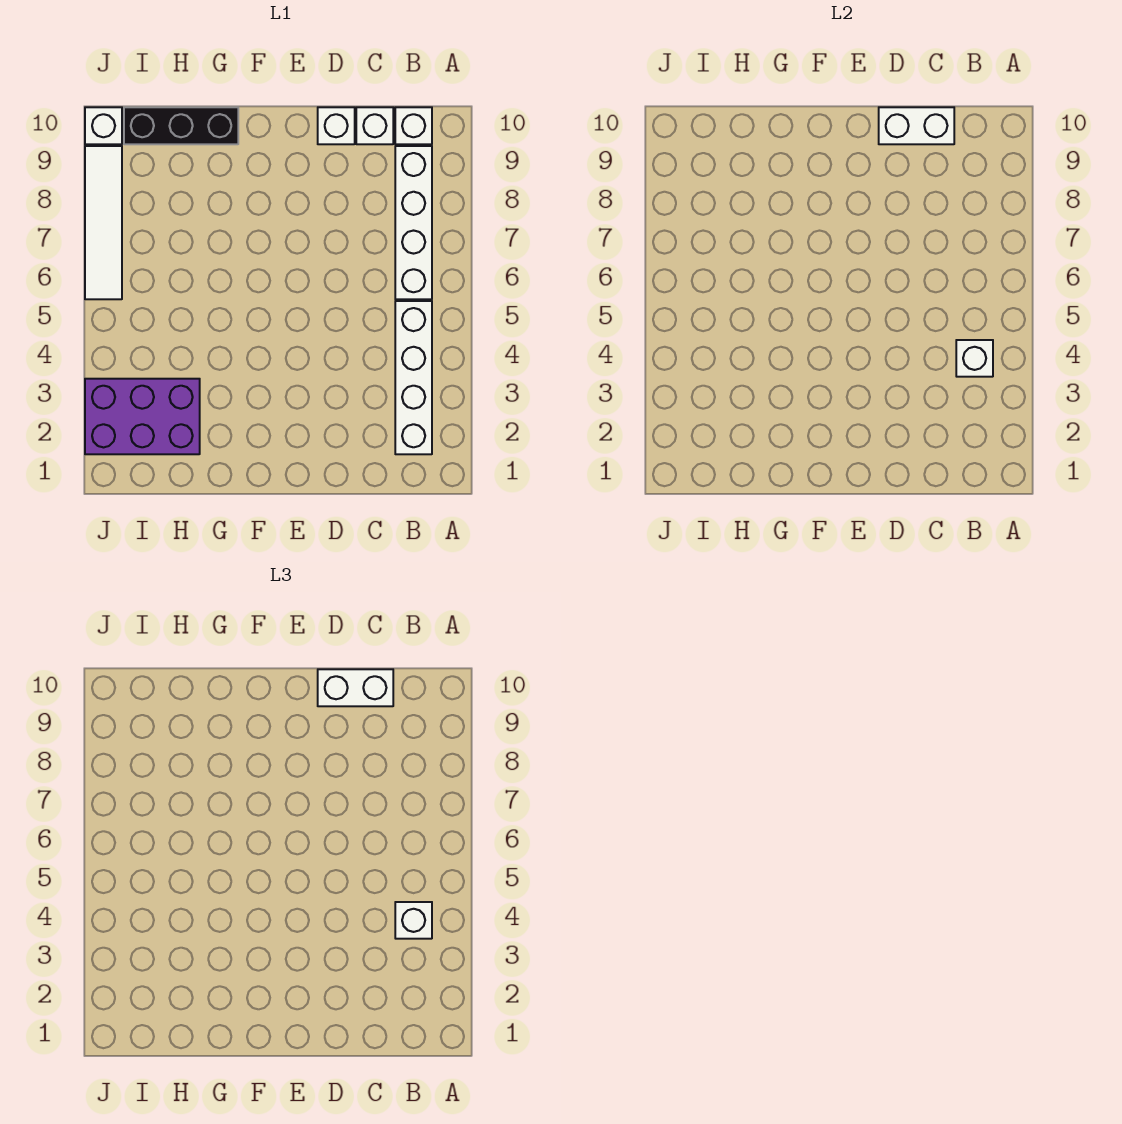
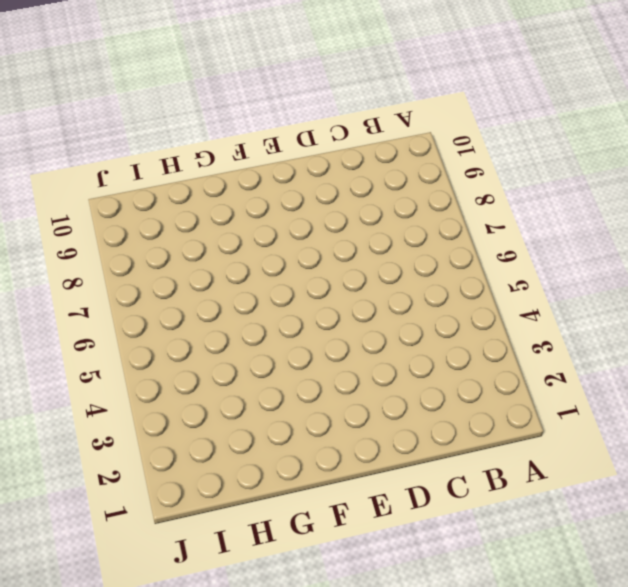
none -> white brick B2:B5 level 1
none -> white brick B6:B9 level 1
none -> white brick B10 level 1

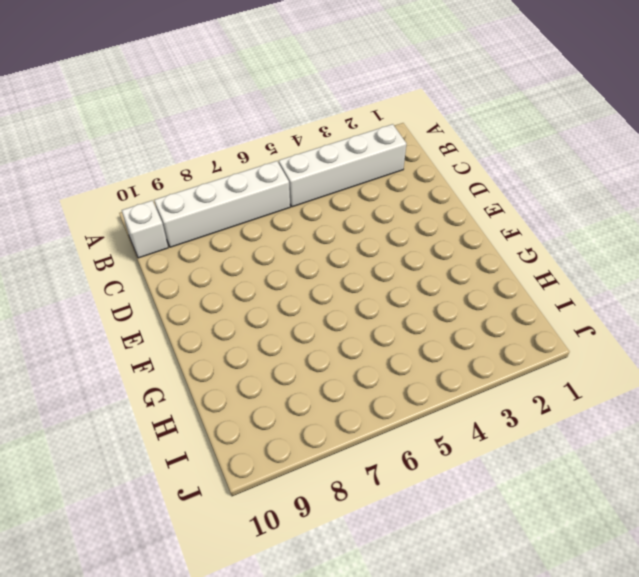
none -> white brick C10 level 1
none -> white brick D10 level 1
none -> black brick G10:I10 level 1

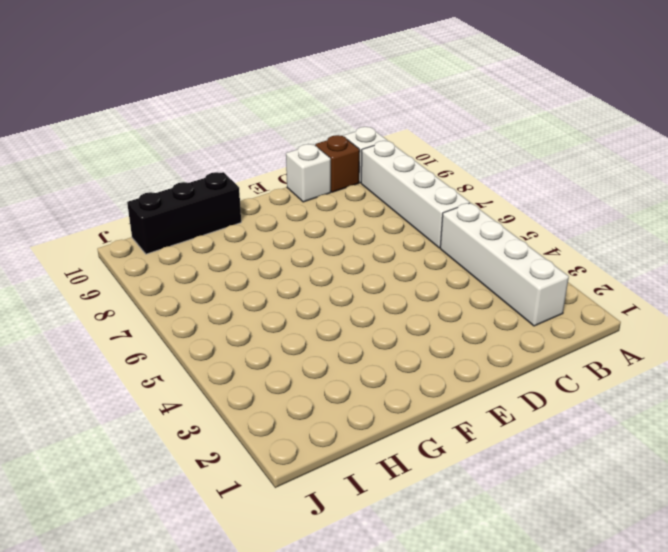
brown brick C10 level 1 -> white brick C10 level 1
none -> purple brick H2:J3 level 1
none -> white tile J6:J9 level 1
none -> white brick J10 level 1

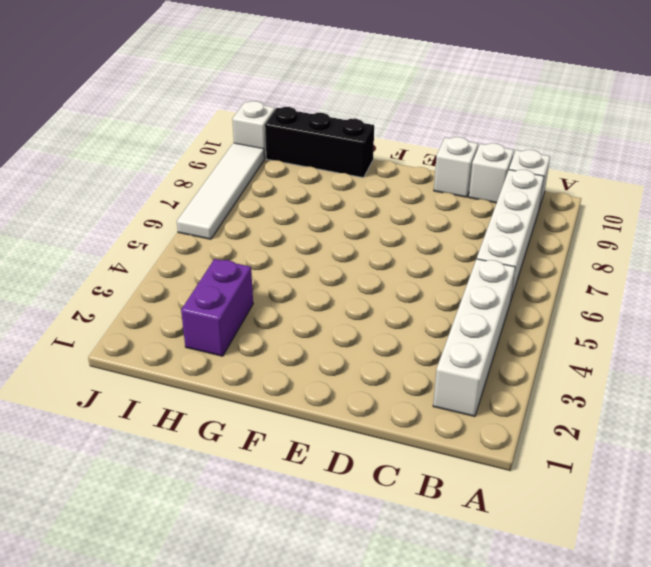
purple brick H2:H3 level 1 -> purple brick H2:J3 level 1
none -> white brick B4 level 2
none -> white brick C10:D10 level 2
none -> white brick B4 level 3

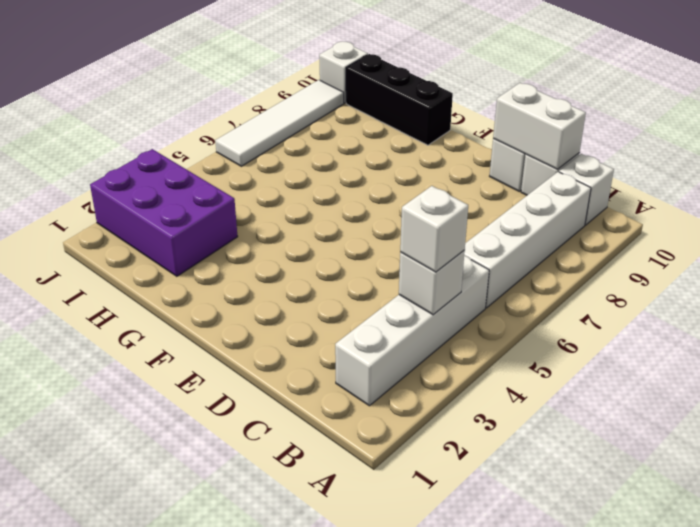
none -> white brick C10:D10 level 3

